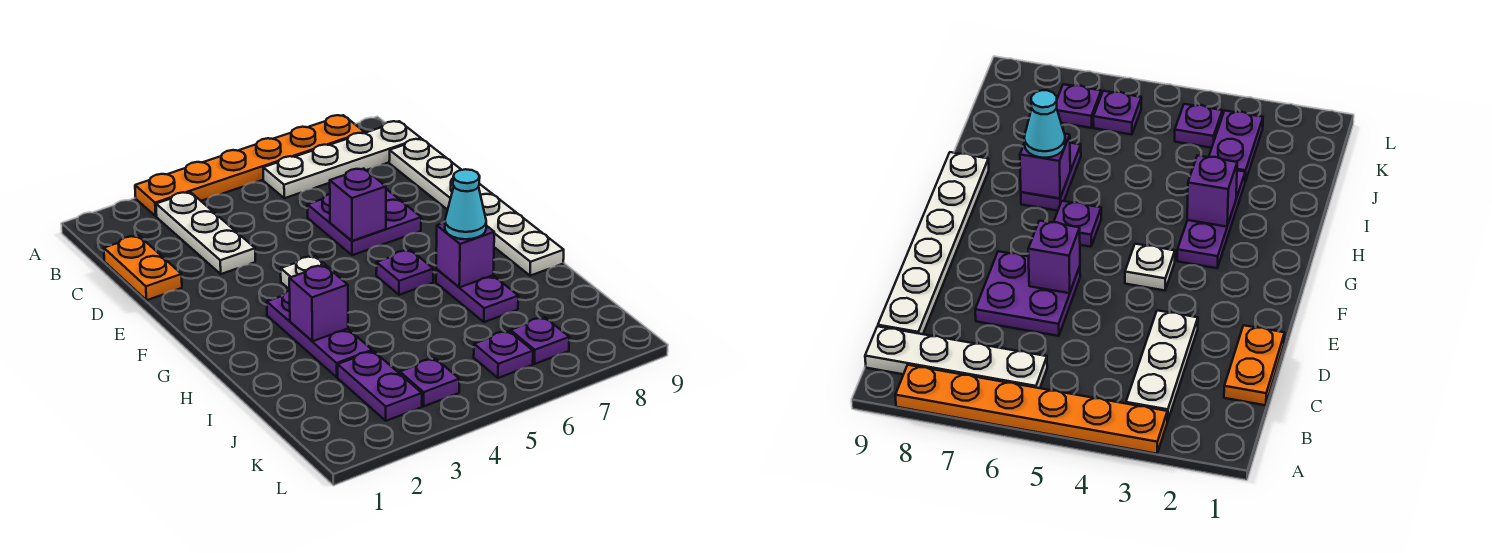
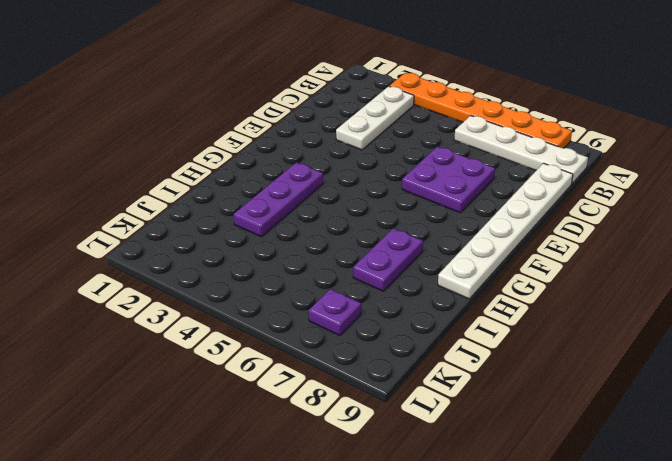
none -> orange plate C1:D1 level 1
none -> white plate F4 level 1
none -> purple plate G6 level 1

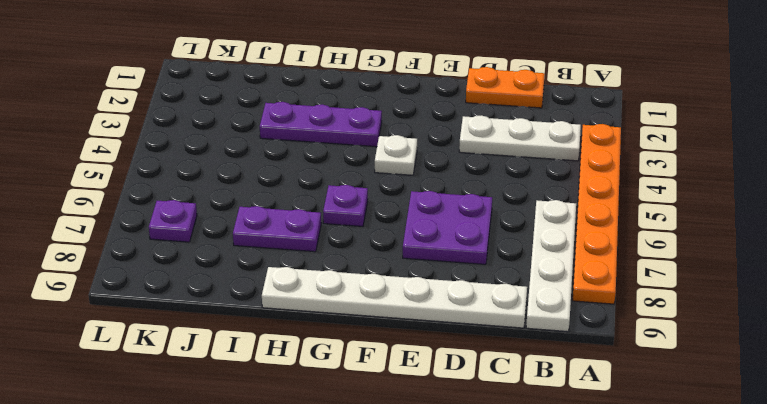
none -> purple plate J3:K3 level 1
none -> purple plate K4 level 1
none -> purple plate K6 level 1

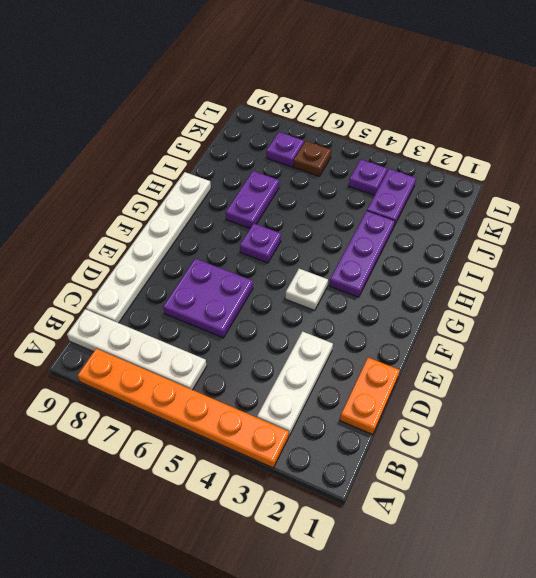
brown plate K6 level 1 -> purple plate K6 level 1
none -> purple brick E6 level 2
none -> purple brick H3 level 2
none -> purple brick H7 level 2

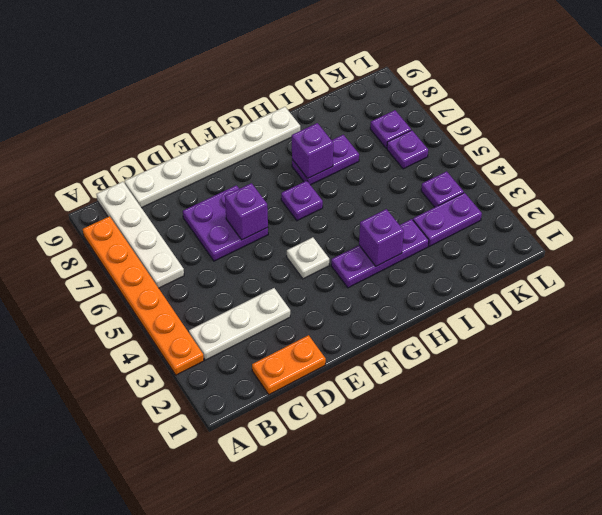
none -> cyan cone H7 level 3

